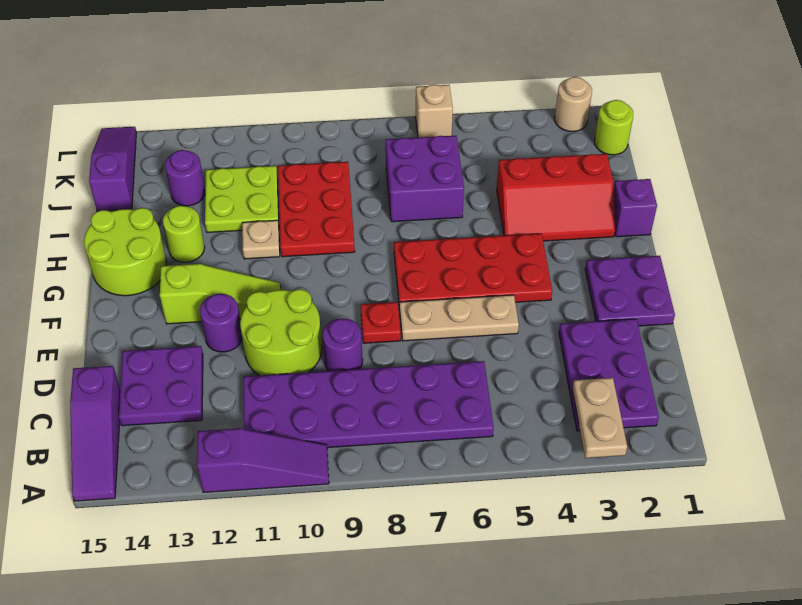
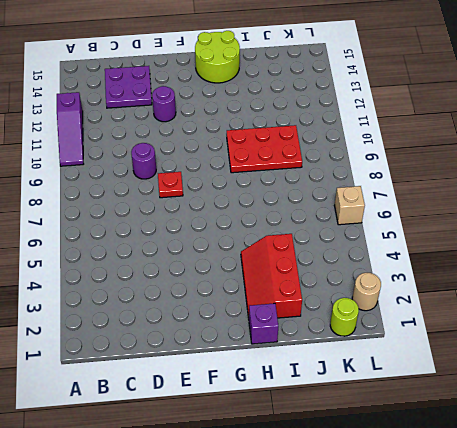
none -> purple slope A15:C15 level 1 top C
none -> purple plate B2:D3 level 1
none -> purple plate B6:C11 level 1

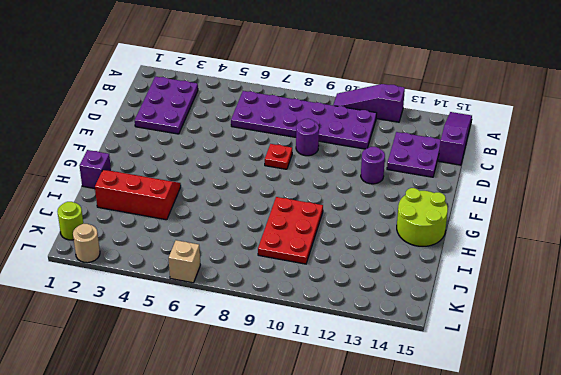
none -> lime round brick D10:E11 level 1
none -> purple plate E1:F2 level 1
none -> tan plate E5:E7 level 1

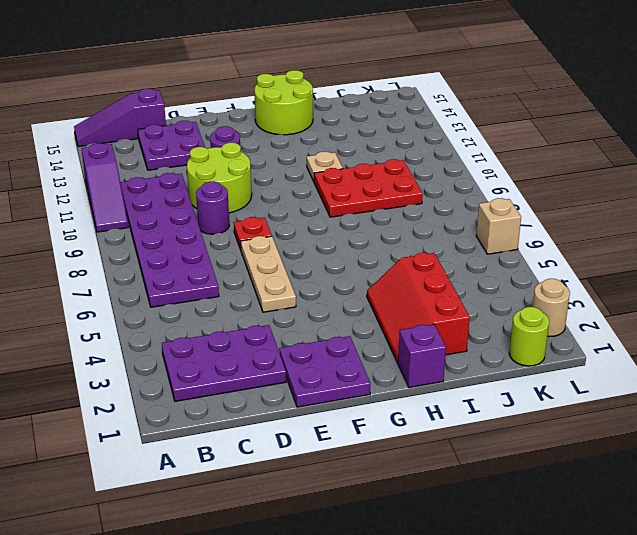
none -> red plate F4:G7 level 1
none -> lime slope F11:F13 level 1 top 13
none -> lime round brick H13 level 1

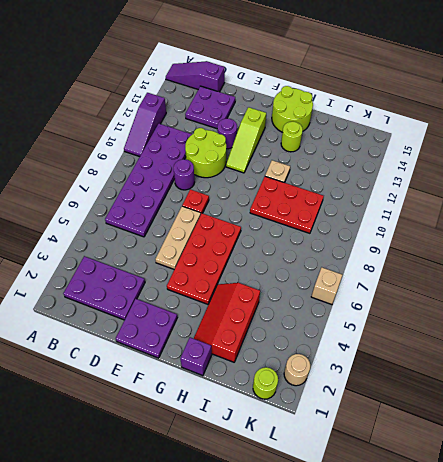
none -> purple brick I6:J7 level 1
none -> lime plate I11:J12 level 1
none -> purple round brick J13 level 1

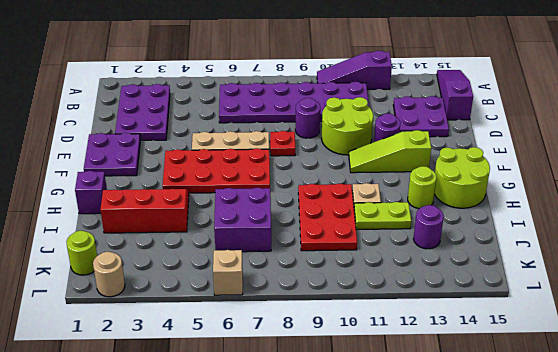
lime plate I11:I12 level 1 -> lime plate I11:J12 level 1
none -> purple slope J15:L15 level 1 top J
none -> tan plate A3:B3 level 2

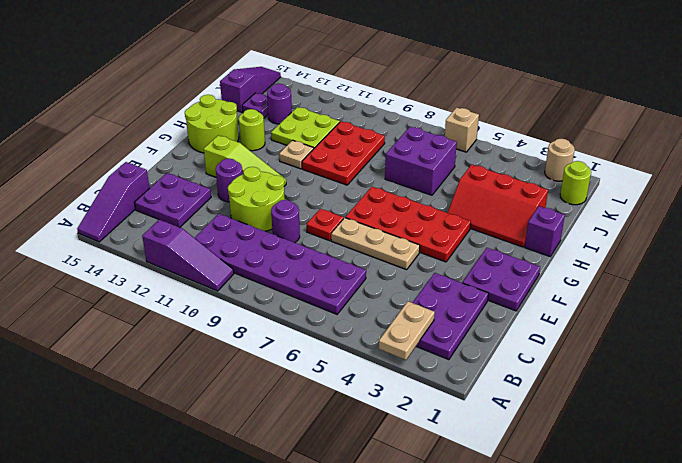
purple plate J14 level 1 -> none

